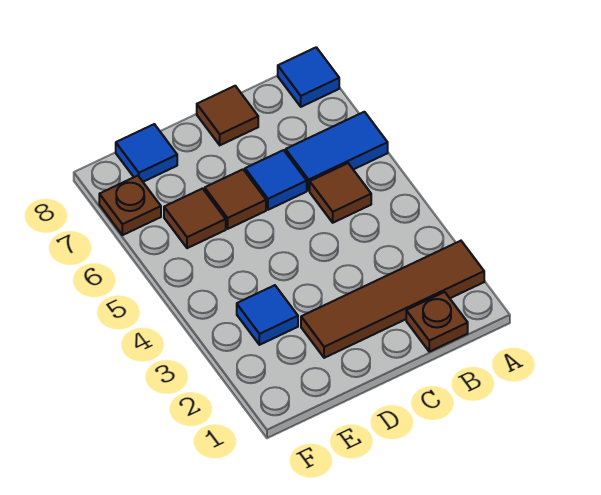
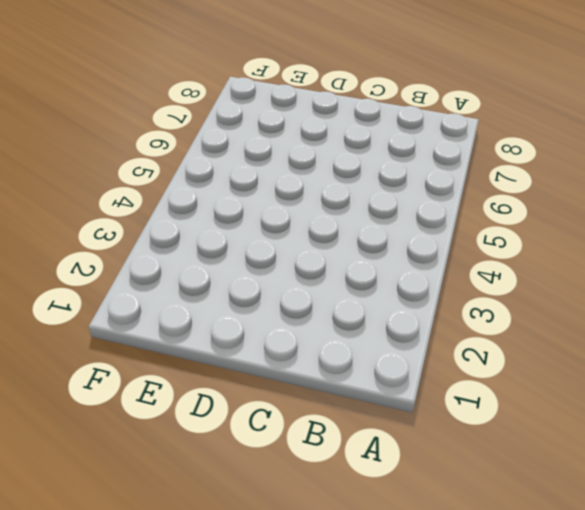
none -> brown tile A2:D2 level 1
none -> blue tile A6:B6 level 1
none -> blue tile A8 level 1

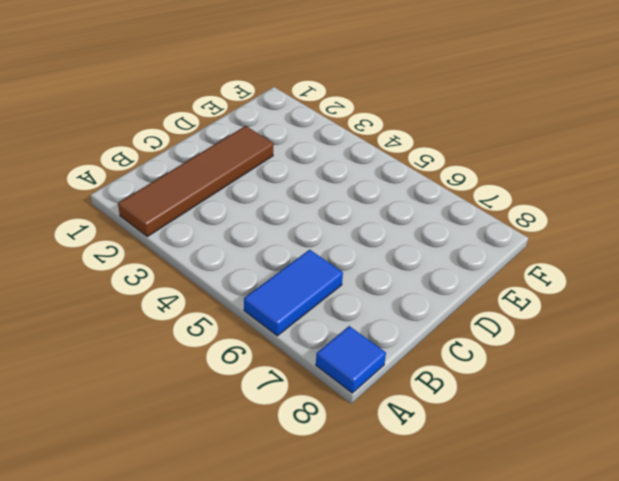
none -> brown plate B1 level 1
none -> brown tile B5 level 1
none -> blue tile C6 level 1

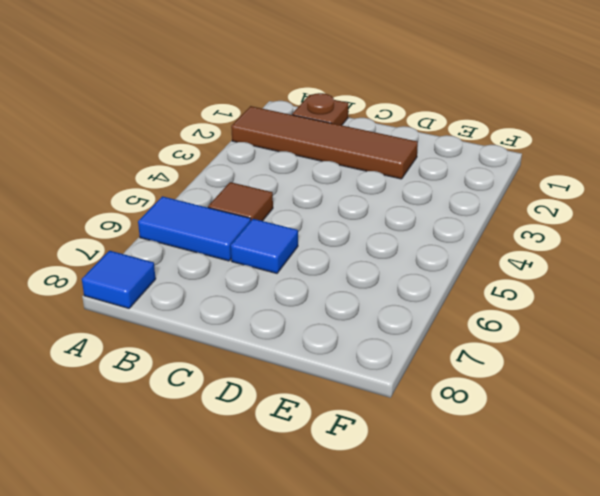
none -> brown tile C8 level 1
none -> brown tile D6 level 1
none -> blue tile E3 level 1

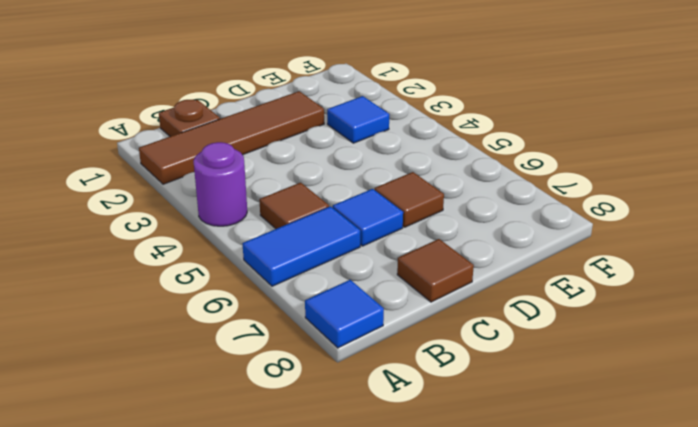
purple round brick A4 level 1 -> none
none -> brown tile E6 level 1
none -> blue tile E8 level 1
none -> brown plate F7 level 1

